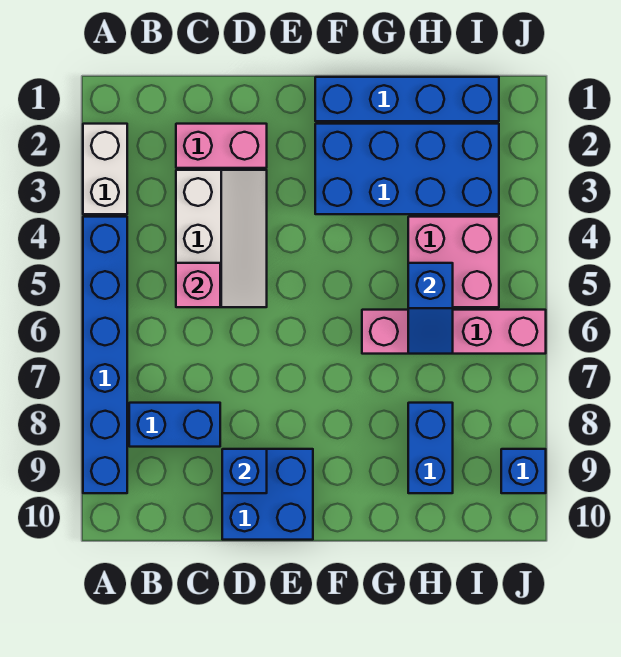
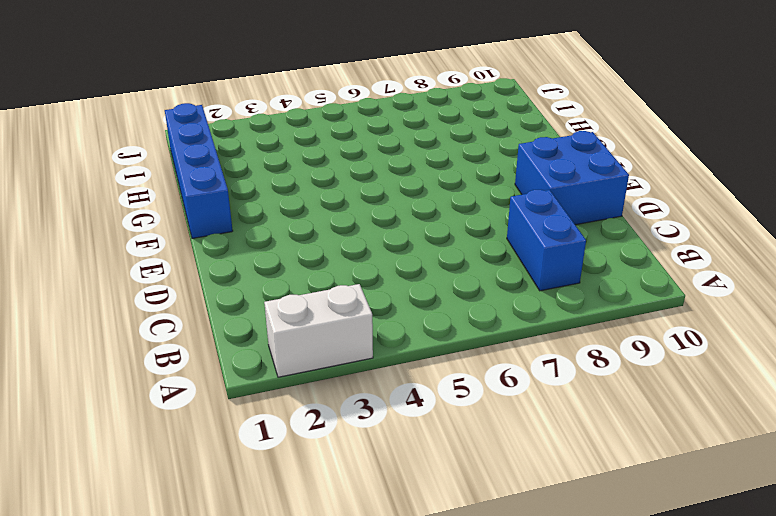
none -> blue brick A4:A9 level 1
none -> pink brick C2:D2 level 1
none -> white slope C3:D5 level 1 top C

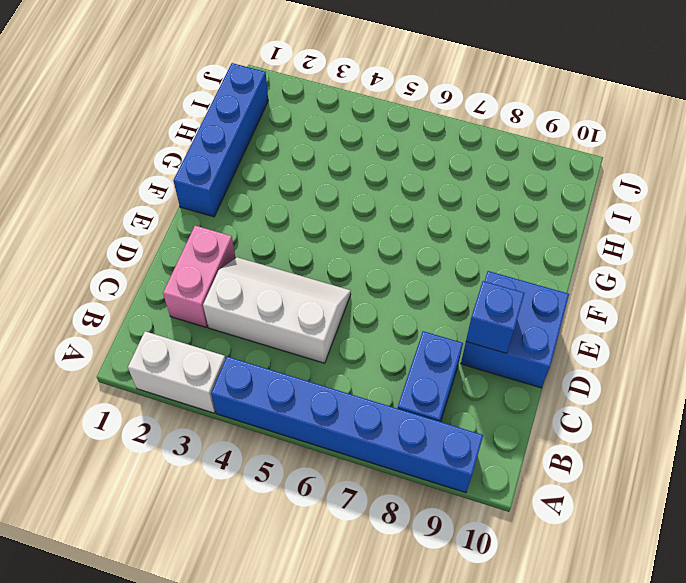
none -> blue brick F2:I3 level 1
none -> pink brick G6:J6 level 1
none -> pink brick H4:I5 level 1

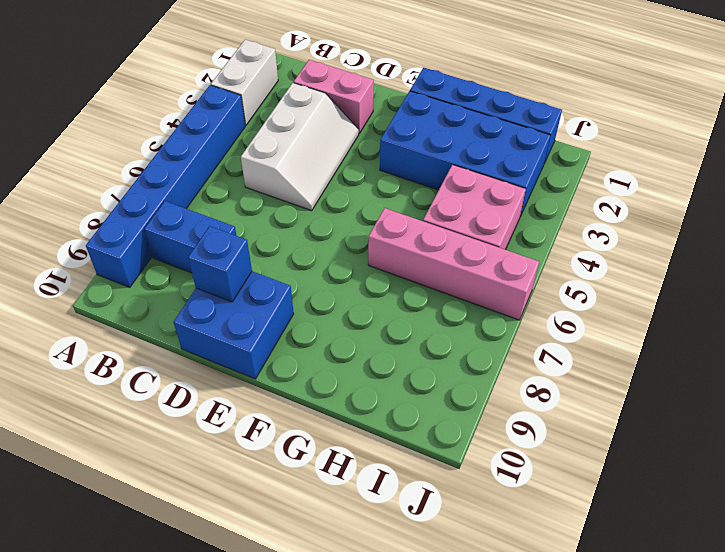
none -> blue brick H8:H9 level 1
none -> blue brick J9 level 1
none -> pink brick C5 level 2

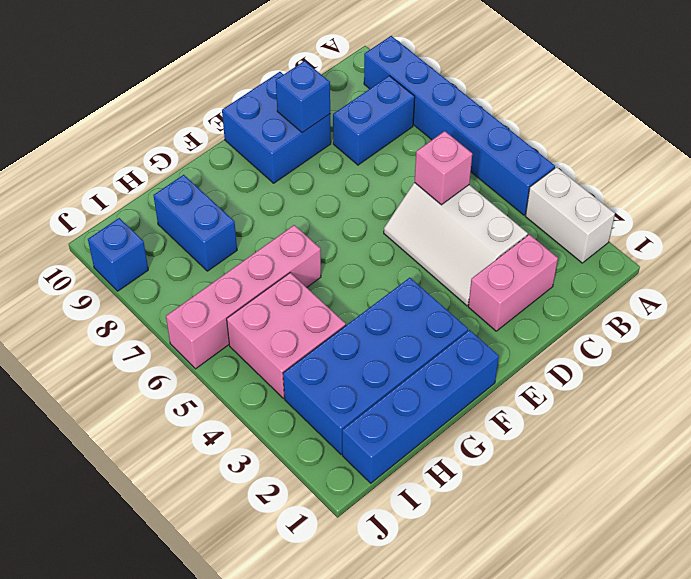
none -> blue slope H5:H6 level 2 top 5

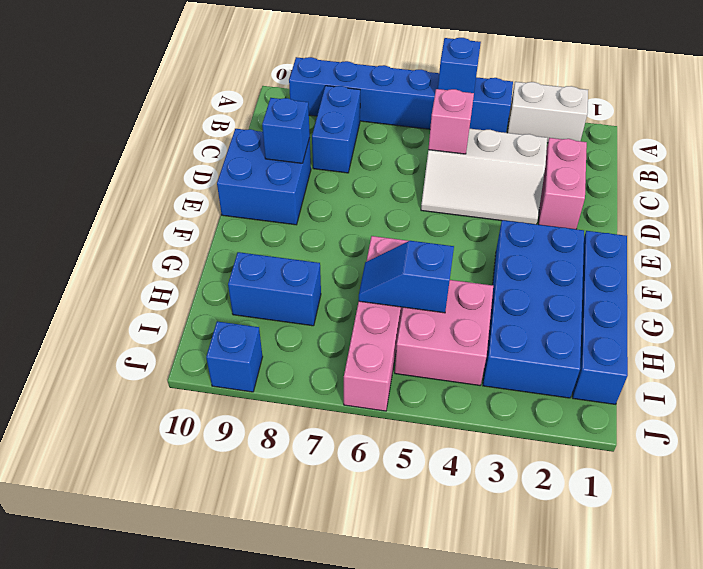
blue brick A5 level 2 -> none

